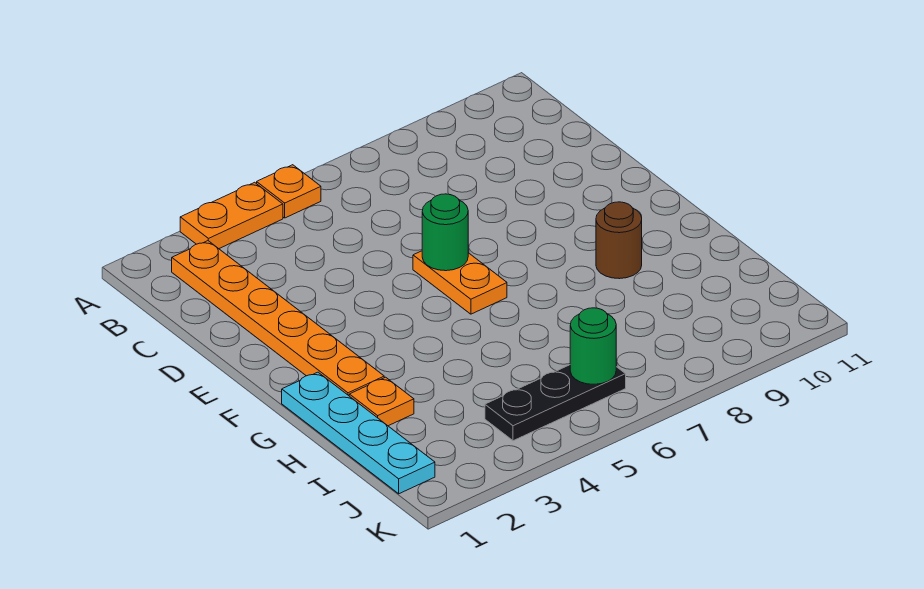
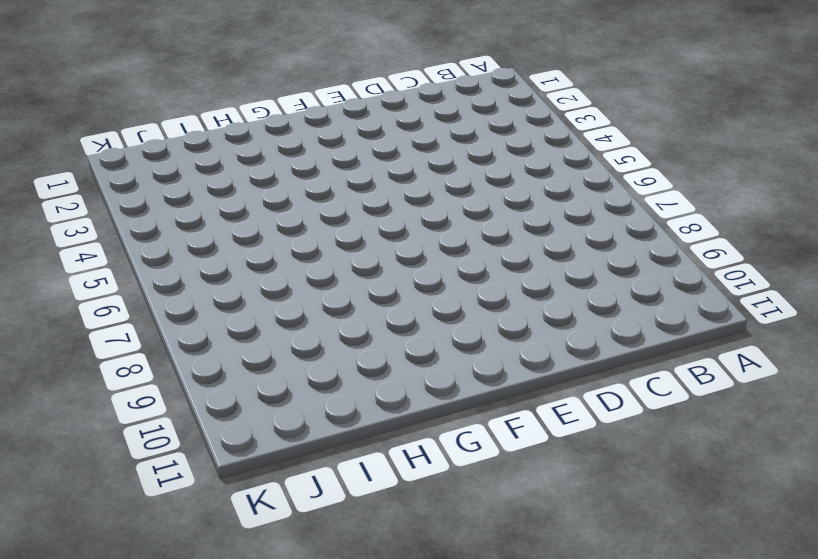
none -> orange plate A3:A4 level 1
none -> orange plate A5 level 1

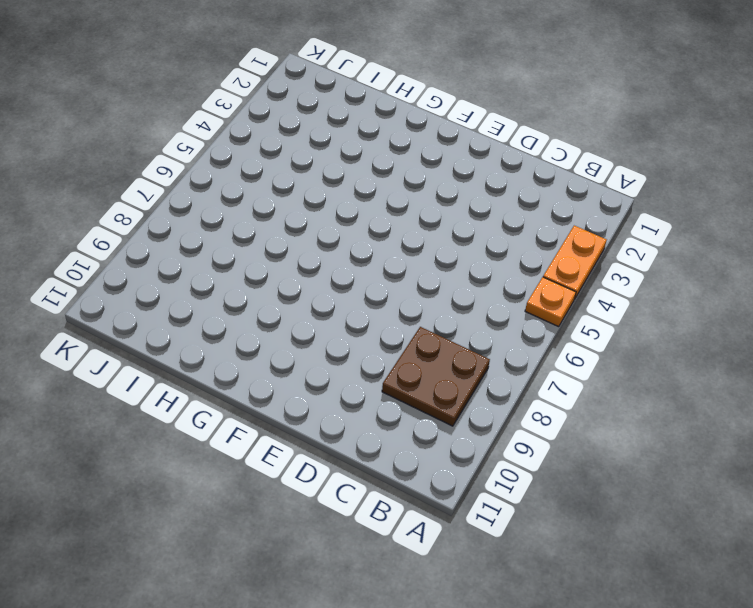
brown plate B8:C9 level 1 -> none
none -> orange plate B2:G2 level 1
none -> orange plate E6:F6 level 1

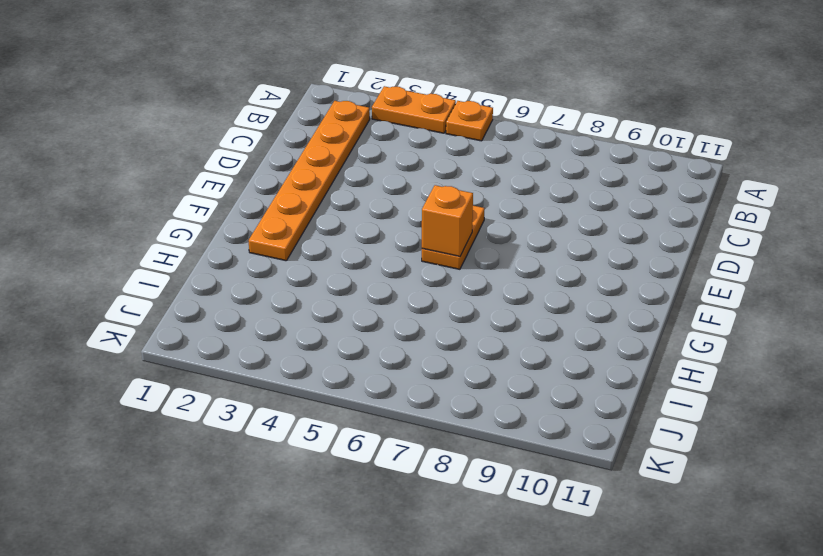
orange brick F6 level 2 -> none
none -> cyan plate G1:J1 level 1
none -> brown round brick G9 level 1

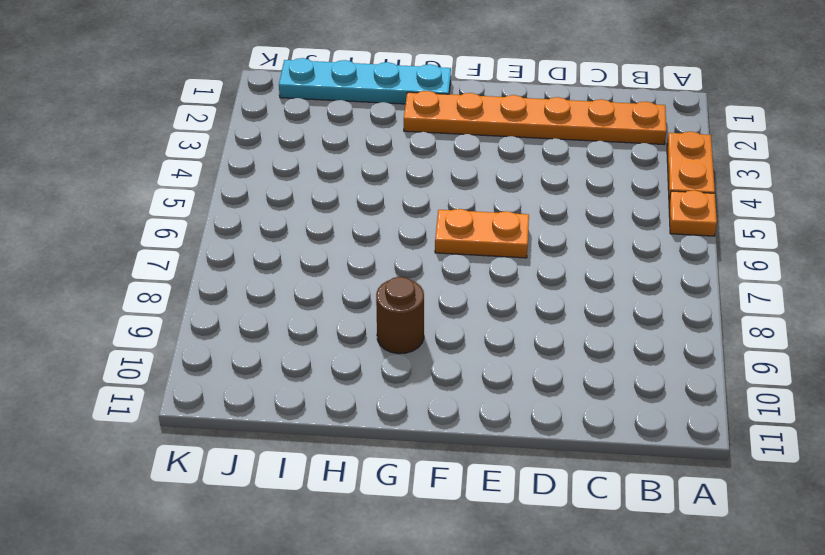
none -> orange plate H2 level 1
none -> black plate J4:J6 level 1

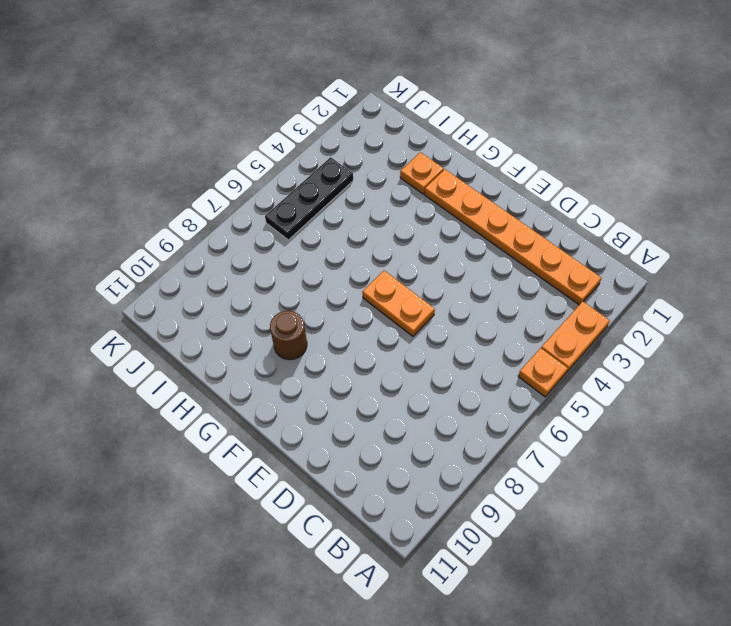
none -> cyan plate G1:J1 level 1
none -> green round brick E6 level 2

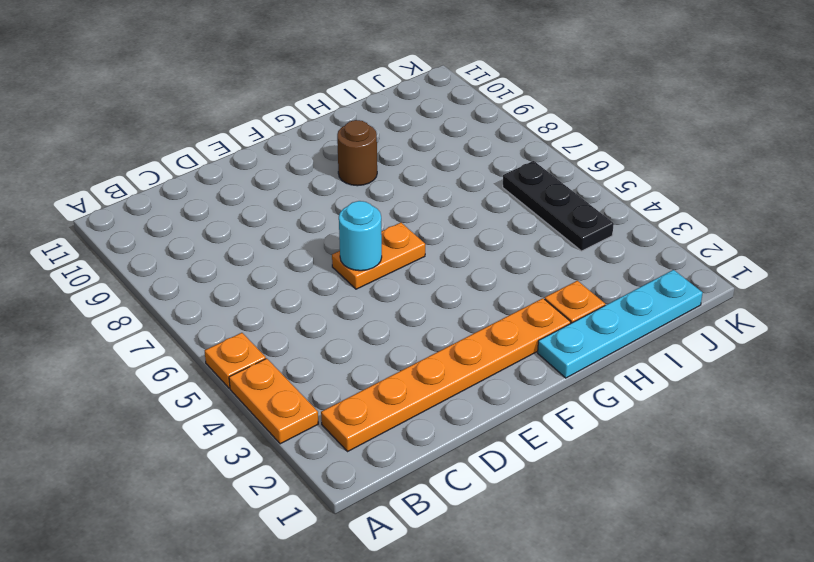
cyan round brick E6 level 2 -> green round brick E6 level 2
none -> green round brick J6 level 2

